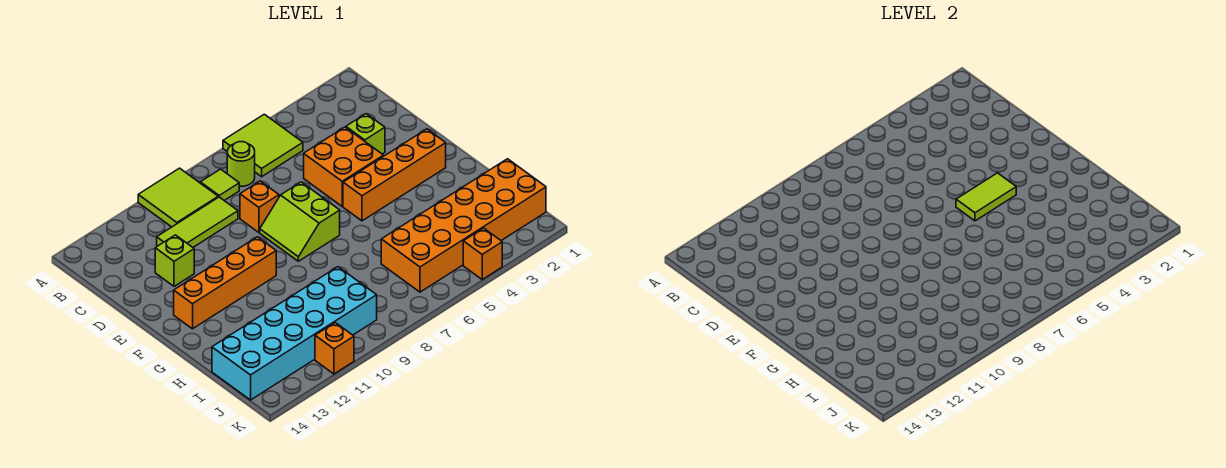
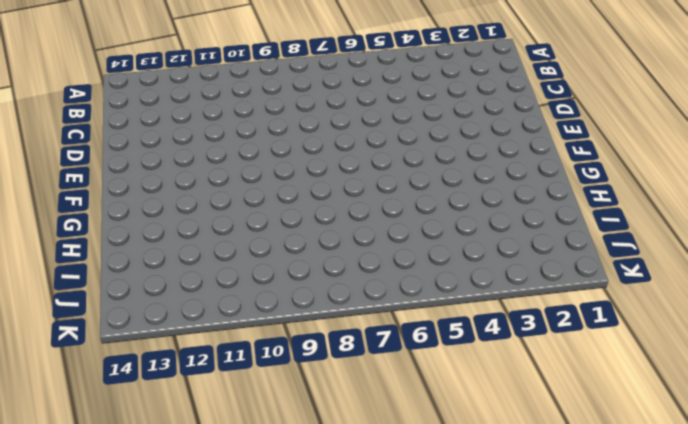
none -> lime tile A5:B6 level 1
none -> lime tile A9:B10 level 1
none -> lime round brick B7 level 1

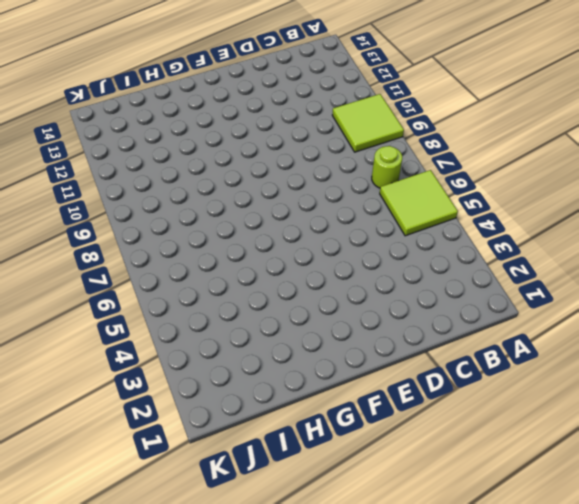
none -> lime tile B8 level 1
none -> lime tile C9:C11 level 1
none -> lime brick D3 level 1

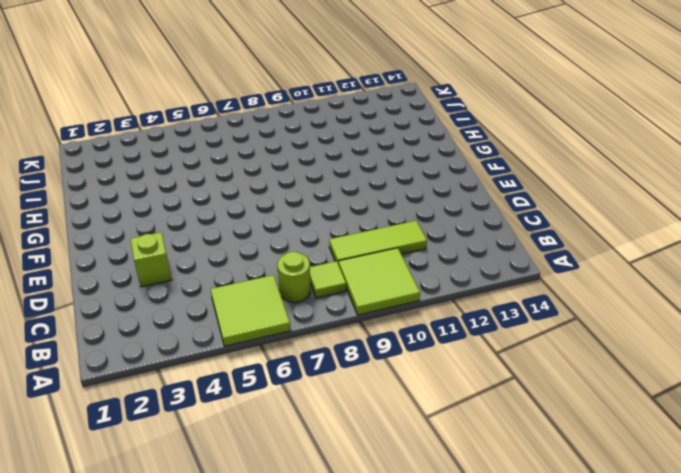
none -> orange brick D4:E5 level 1
none -> orange brick D8 level 1
none -> lime brick D12 level 1

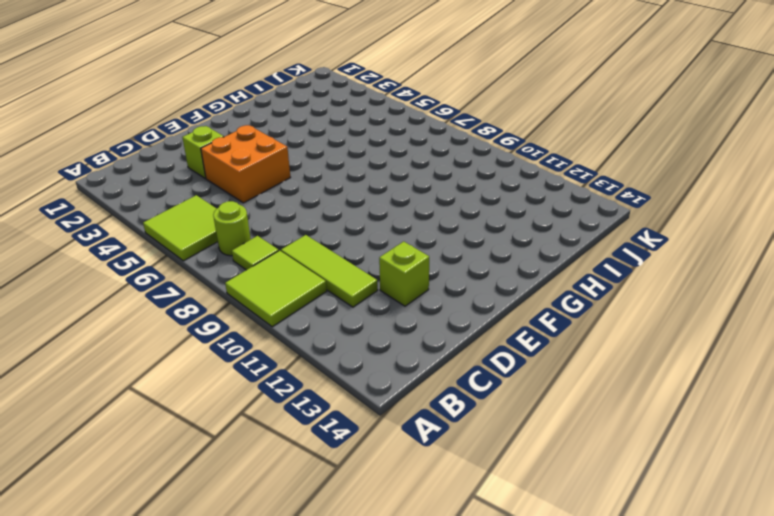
none -> orange brick D8 level 1
none -> lime slope E7:F8 level 1 top 7
none -> orange brick F2:F5 level 1

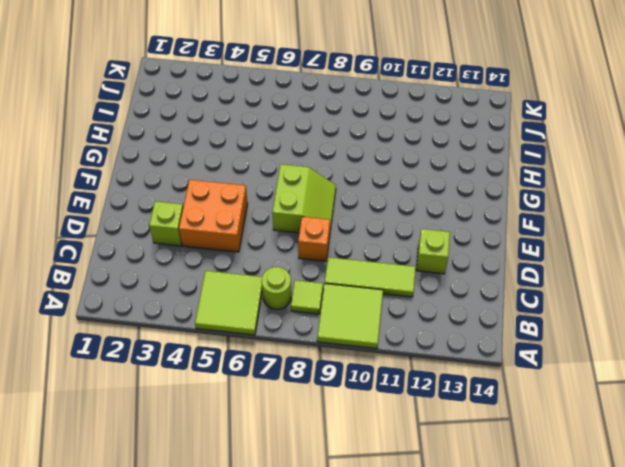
none -> orange brick F2:F5 level 1
none -> orange brick F10:F13 level 1
none -> orange brick I1:J6 level 1

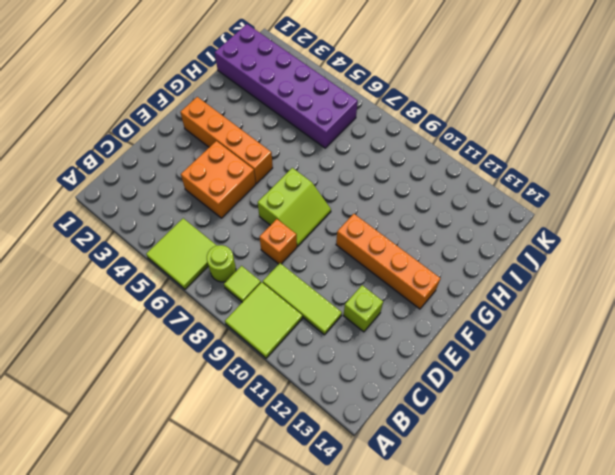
purple brick I1:J6 level 1 -> orange brick I1:J6 level 1
none -> lime brick D3 level 1
none -> cyan brick I9:J14 level 1
none -> orange brick K4 level 1

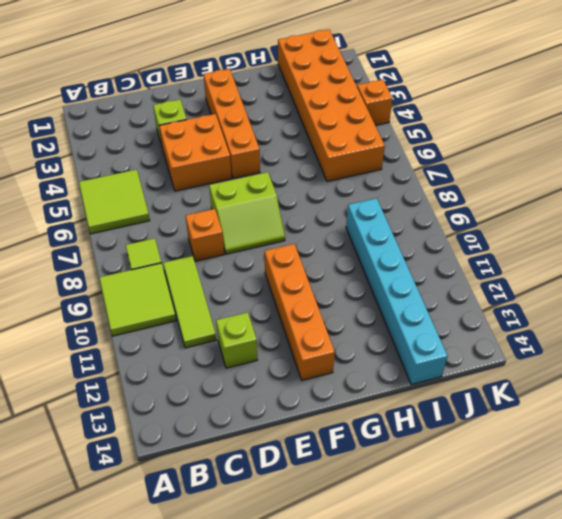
cyan brick I9:I14 level 1 -> cyan brick I9:J14 level 1
none -> lime round brick B7 level 1
none -> orange brick K11 level 1
none -> lime tile F4:F5 level 2

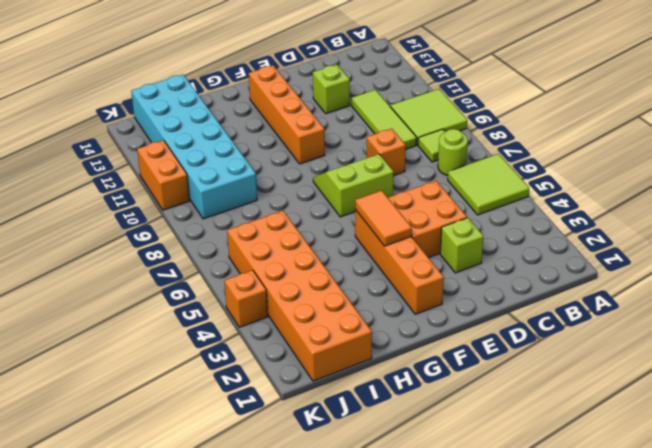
orange tile F4:F5 level 2 -> lime tile F4:F5 level 2
orange brick K10:K11 level 1 -> orange brick K11 level 1

